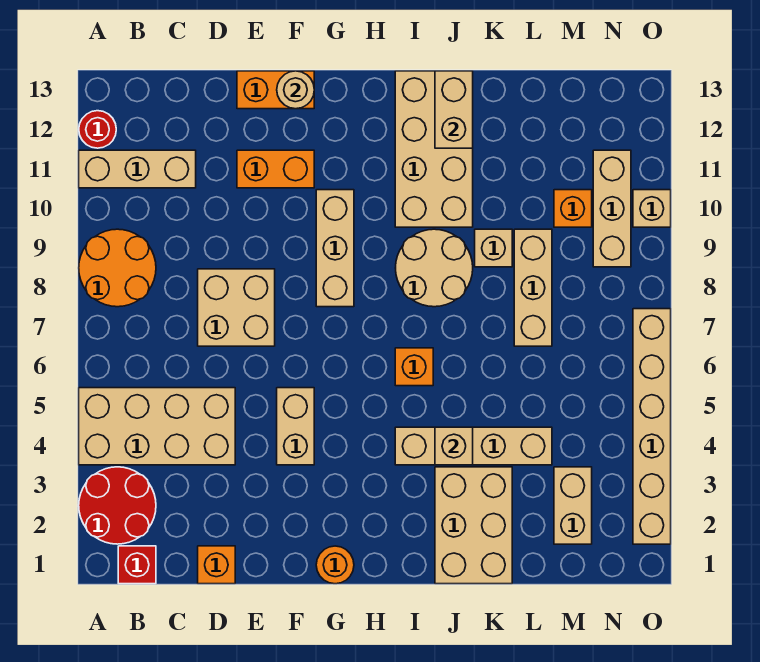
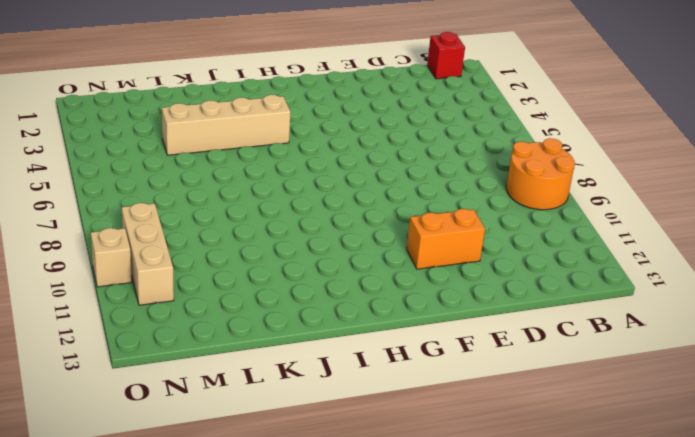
none -> red round brick A2:B3 level 1
none -> tan brick A4:D5 level 1
none -> tan brick A11:C11 level 1

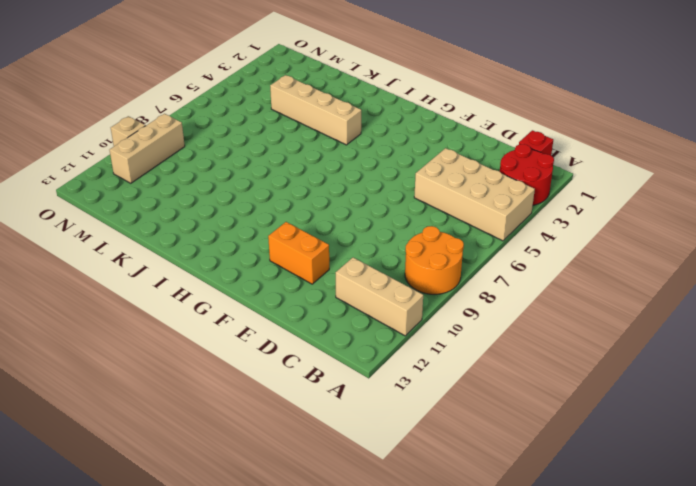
none -> red round brick A12 level 1
none -> orange brick D1 level 1
none -> tan brick D7:E8 level 1

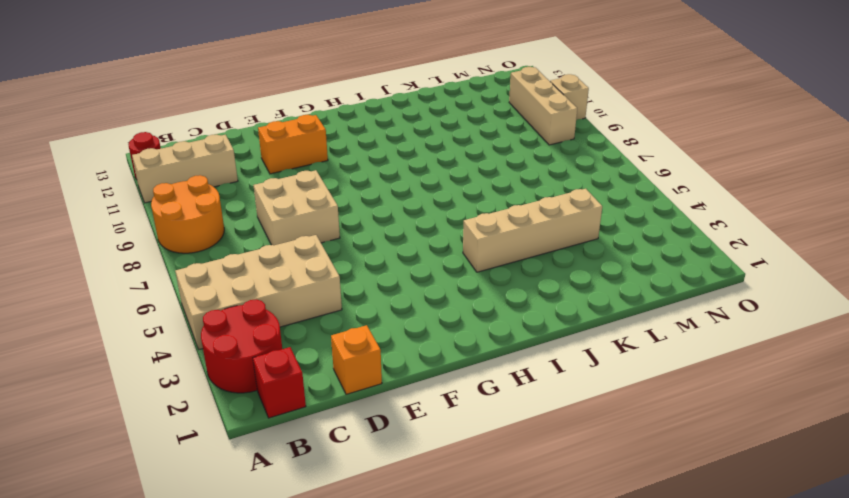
none -> orange brick E13:F13 level 1
none -> tan brick F4:F5 level 1
none -> orange round brick G1 level 1

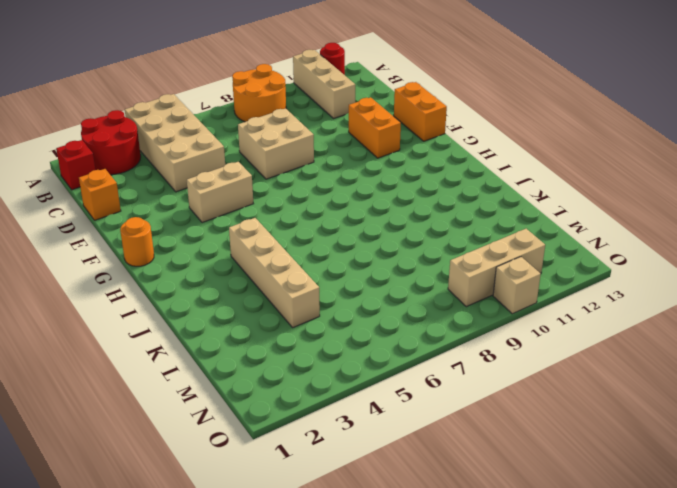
none -> tan brick G8:G10 level 1
none -> orange brick I6 level 1
none -> tan round brick I8:J9 level 1

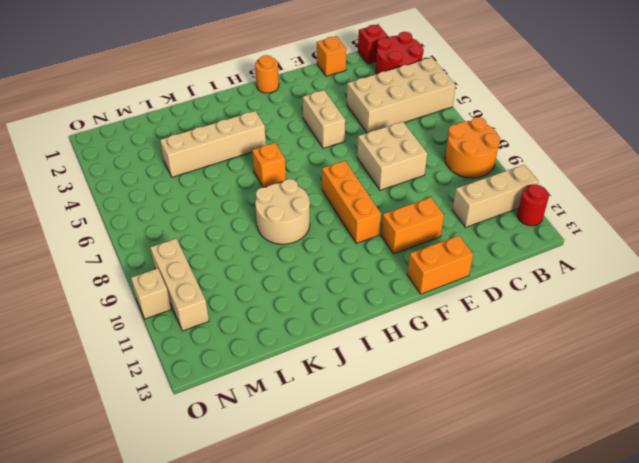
orange brick G8:G10 level 1 -> tan brick G8:G10 level 1
none -> tan brick I10:J13 level 1
none -> tan brick J1:K3 level 1
none -> tan brick K9 level 1

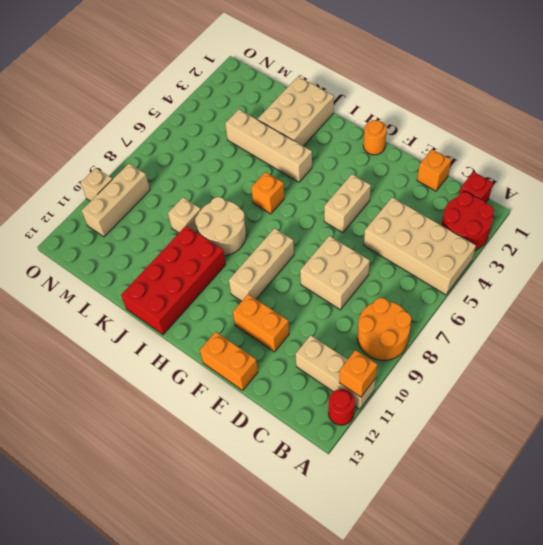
orange brick A11 level 2 -> orange brick M10 level 1
red brick I10:J13 level 1 -> tan brick I10:J13 level 1
none -> tan brick L7:L9 level 1
none -> tan brick M2:M3 level 1
none -> tan brick O2:O7 level 1

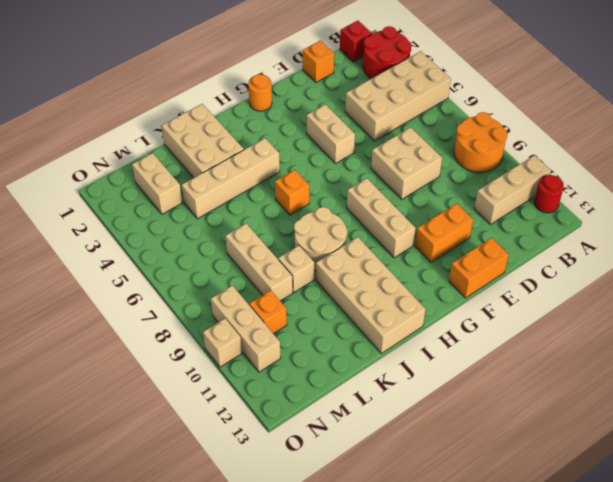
none -> tan brick O2:O7 level 1
none -> tan round brick F13 level 2
none -> tan brick J4 level 2

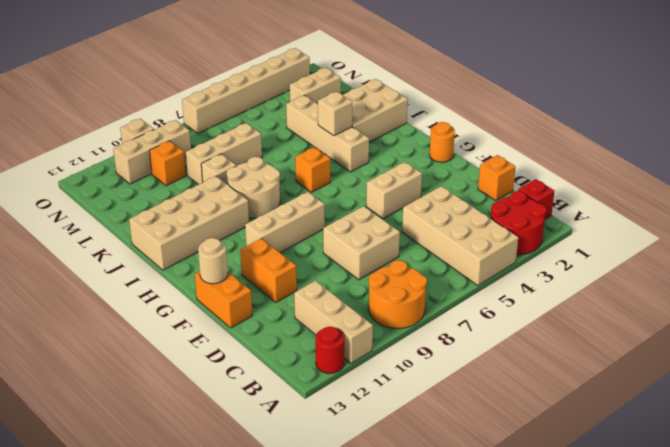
none -> tan brick J12:J13 level 2

